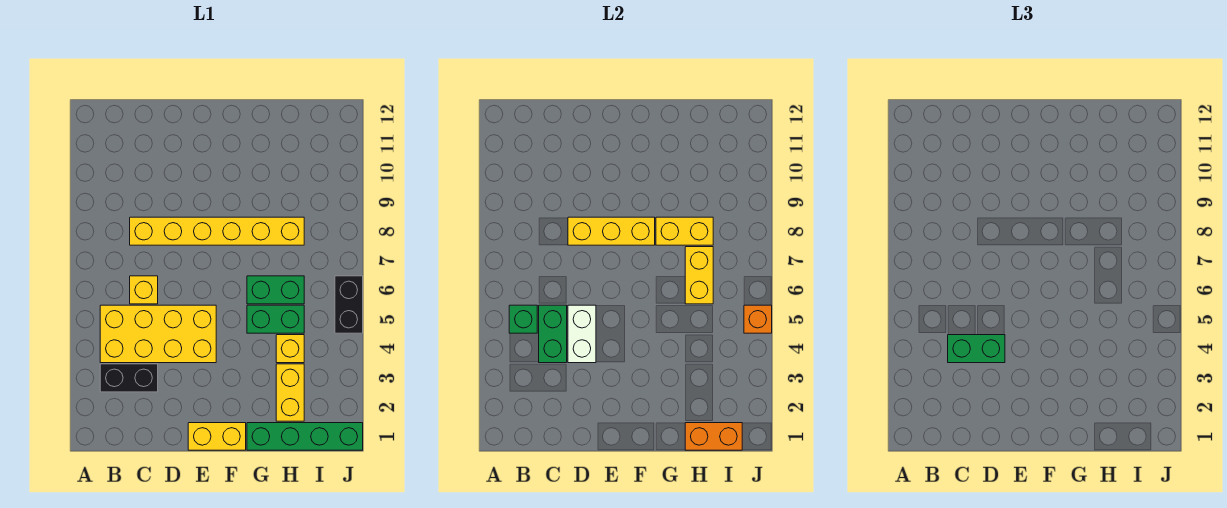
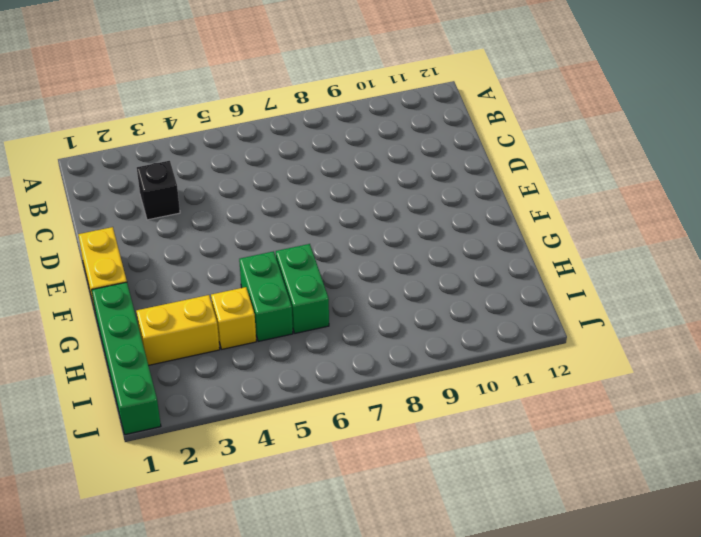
black brick C3 level 1 -> black brick B3:C3 level 1
none -> yellow brick B4:E5 level 1
none -> yellow brick C6 level 1
none -> yellow brick C8:H8 level 1

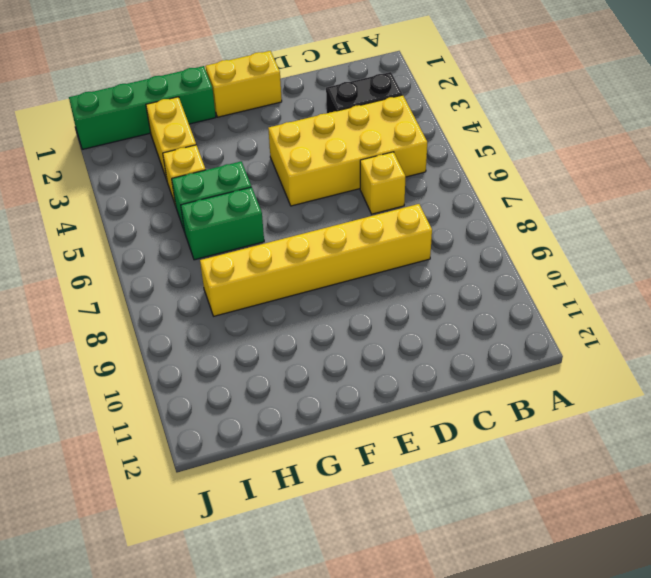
none -> black brick J5:J6 level 1
none -> green brick B5 level 2
none -> green brick C4:C5 level 2

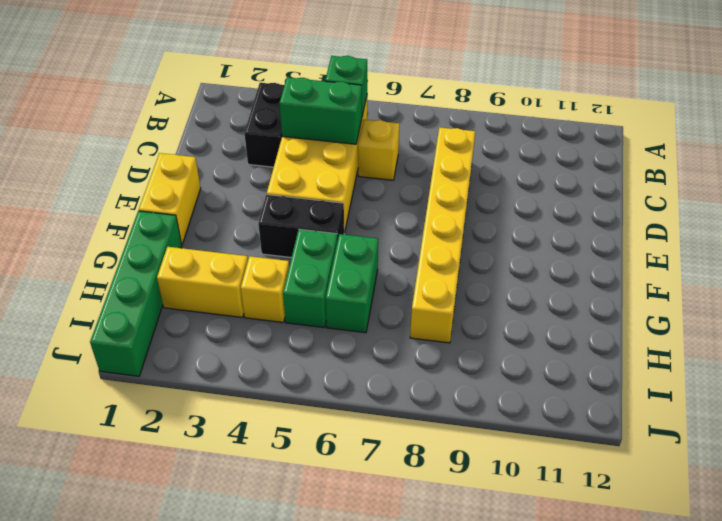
black brick F4:F5 level 1 -> black brick J5:J6 level 1
none -> white brick D4:D5 level 2
none -> yellow brick D8:F8 level 2
none -> yellow brick G8:H8 level 2

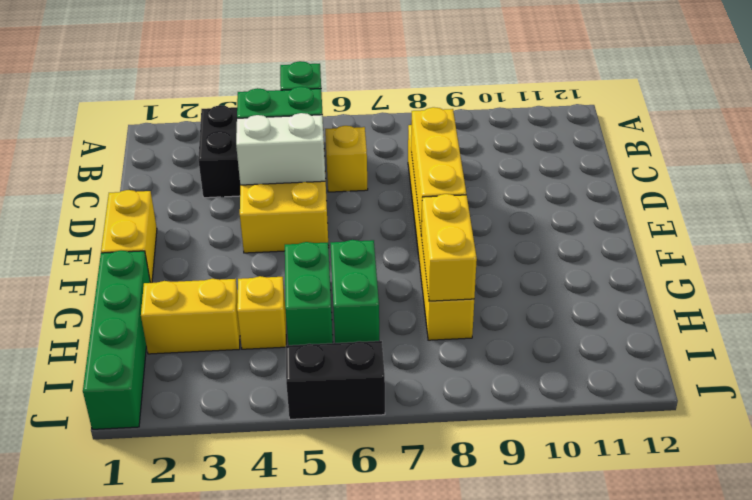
none -> orange brick H1:I1 level 2
none -> yellow brick H6:H7 level 2
none -> orange brick J5 level 2

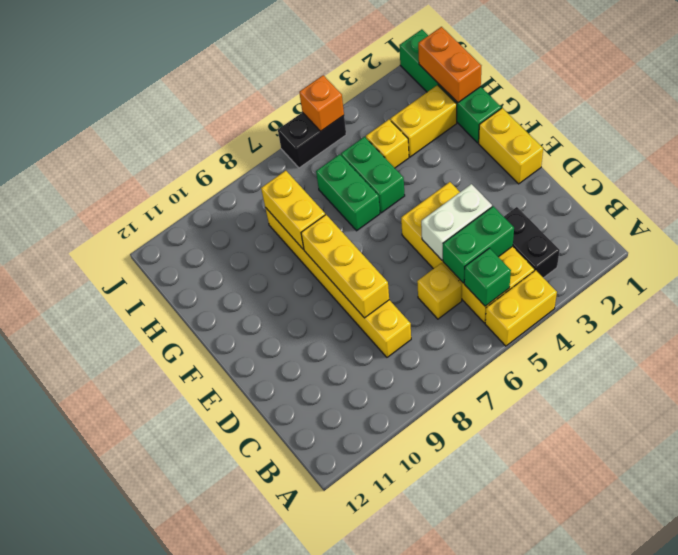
yellow brick A4:A5 level 1 -> yellow brick H6:H7 level 2
none -> green brick C4:D4 level 3

